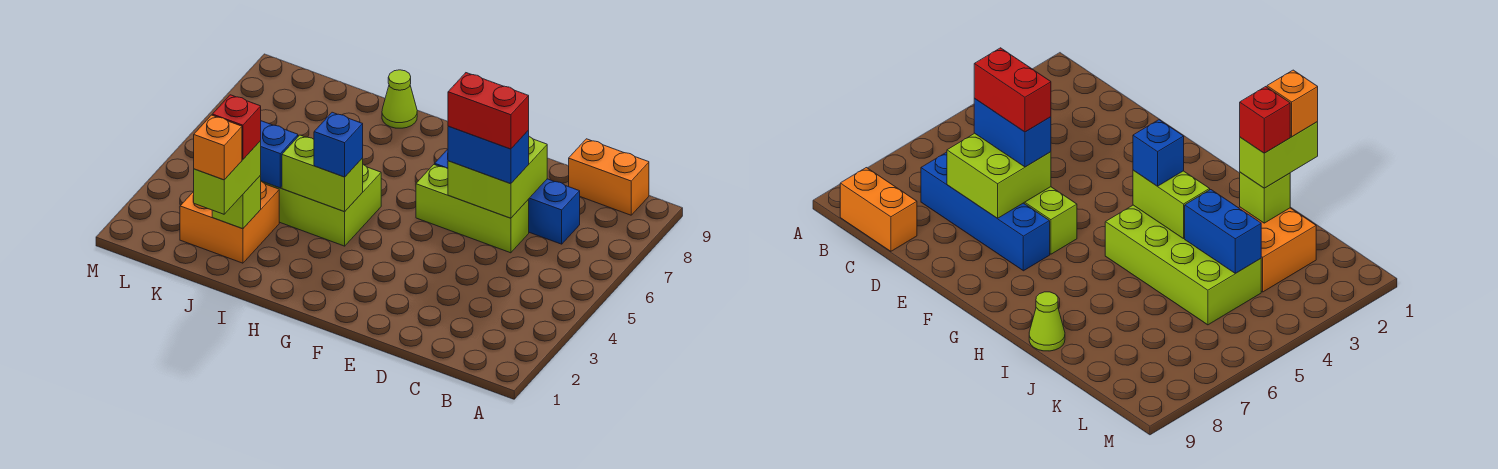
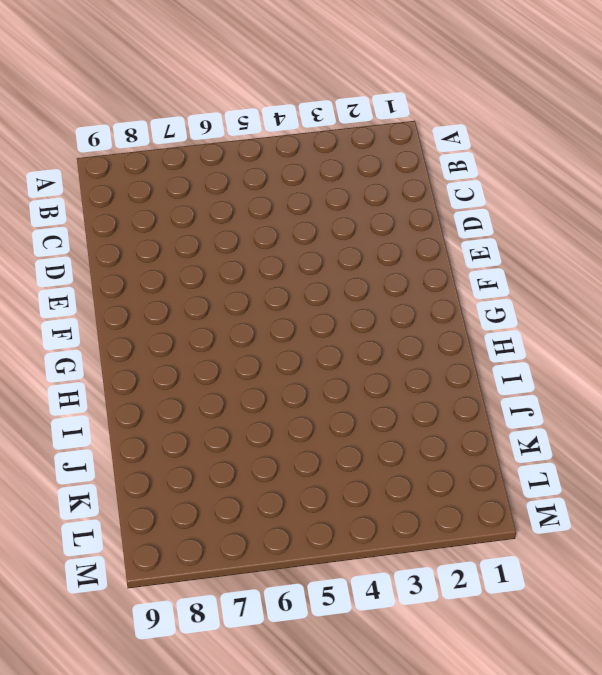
none -> orange brick B9:C9 level 1
none -> blue brick C7:F7 level 1
none -> lime brick D6:F6 level 1

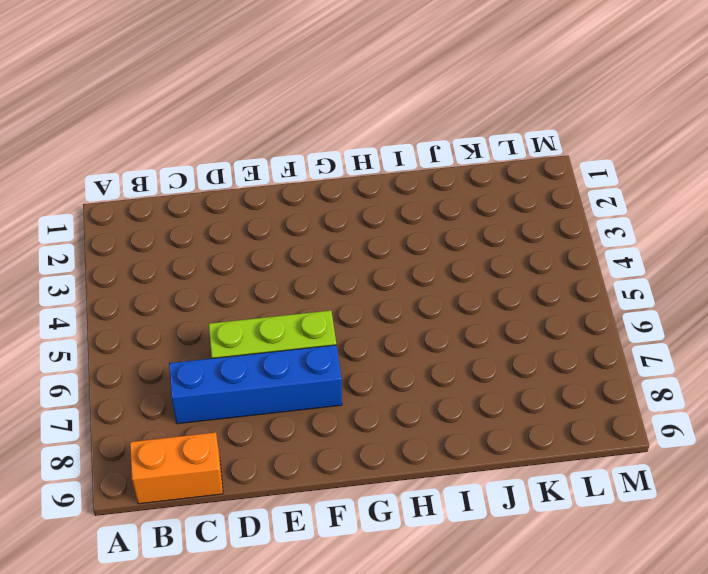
none -> lime brick H4:K5 level 1
none -> lime cone I9 level 1
none -> orange brick J2:K3 level 1

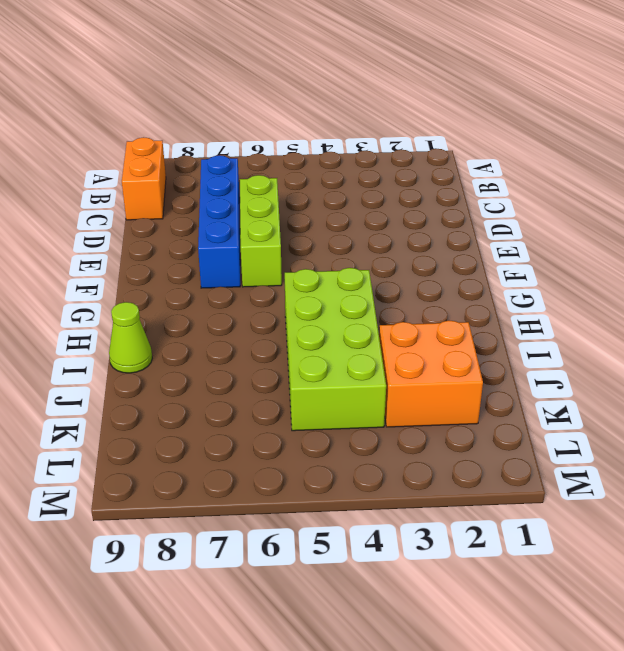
none -> lime brick D6:E7 level 2
none -> lime brick H4:I4 level 2
none -> lime brick J2 level 2

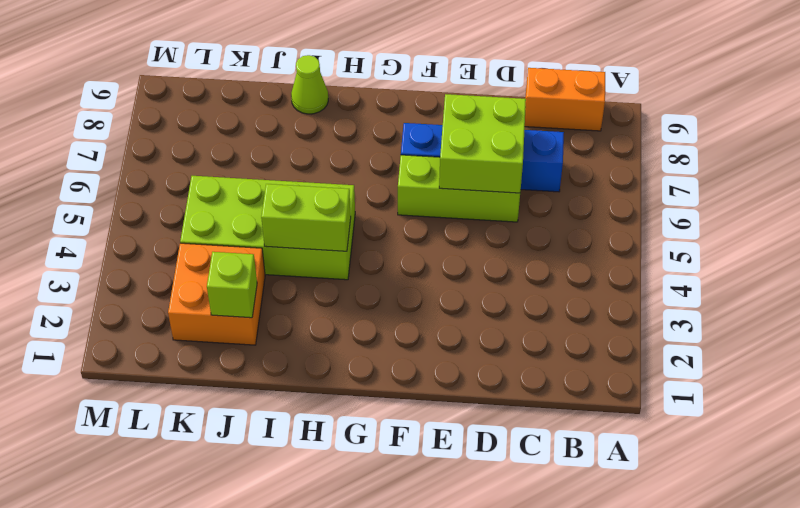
none -> blue brick J4:K4 level 2
none -> blue brick D6:E6 level 3
none -> blue brick H4 level 3

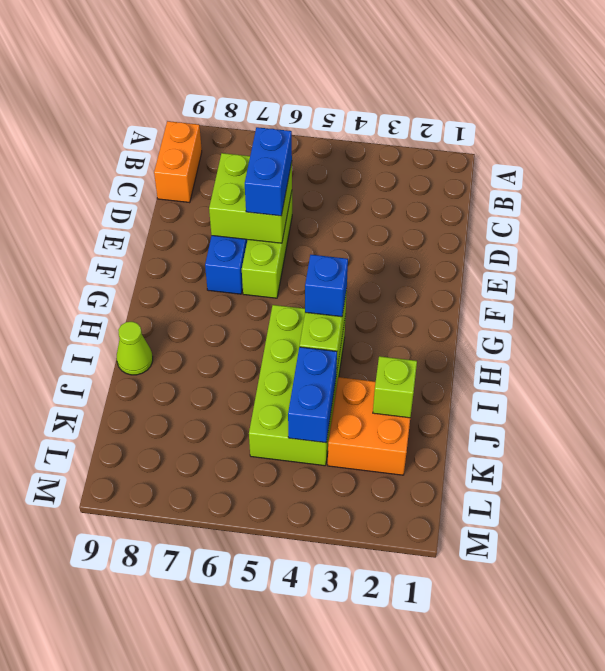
none -> lime brick J1:J2 level 3
none -> red brick D6:E6 level 4
none -> orange brick J1 level 4

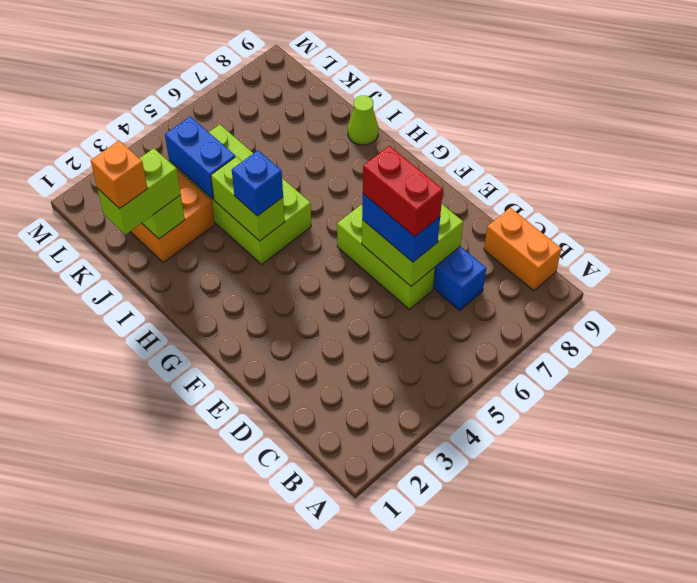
none -> red brick J2 level 4

